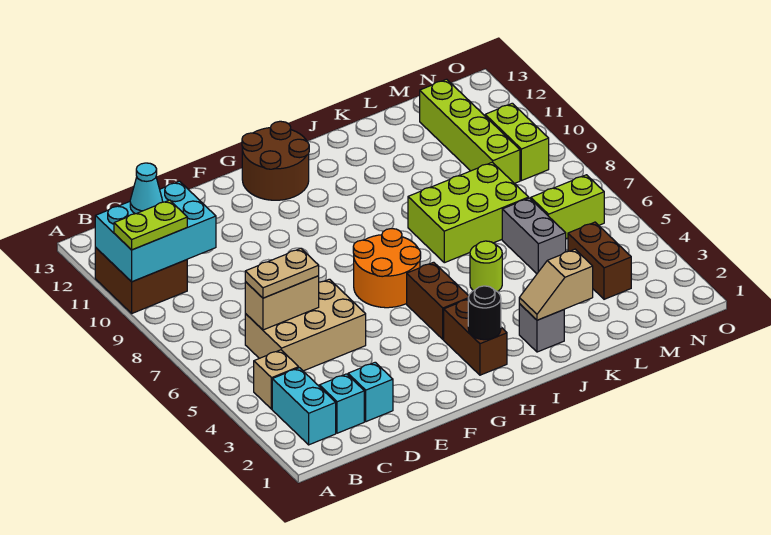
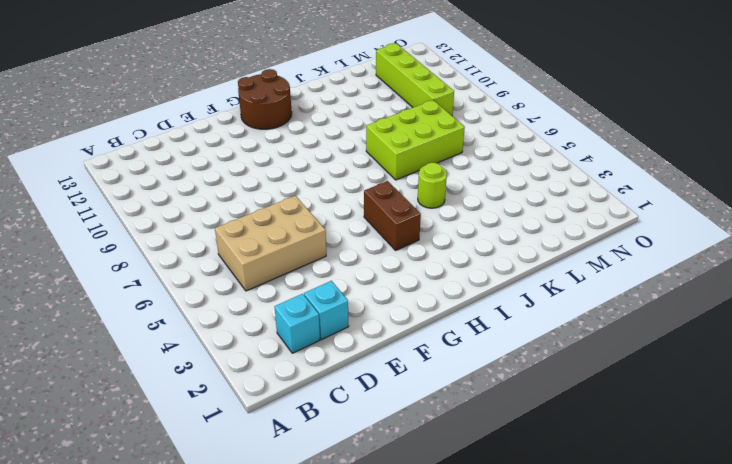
none -> brown brick A10:B11 level 1
none -> cyan brick B2:B3 level 1
none -> tan brick B4 level 1

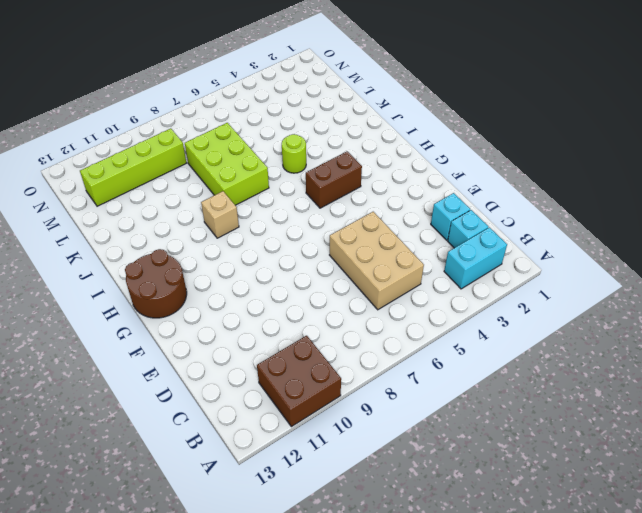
tan brick I9 level 1 -> tan brick B4 level 1
none -> orange round brick G6:H7 level 1
none -> brown brick H2:H3 level 1
none -> grey brick J2 level 1

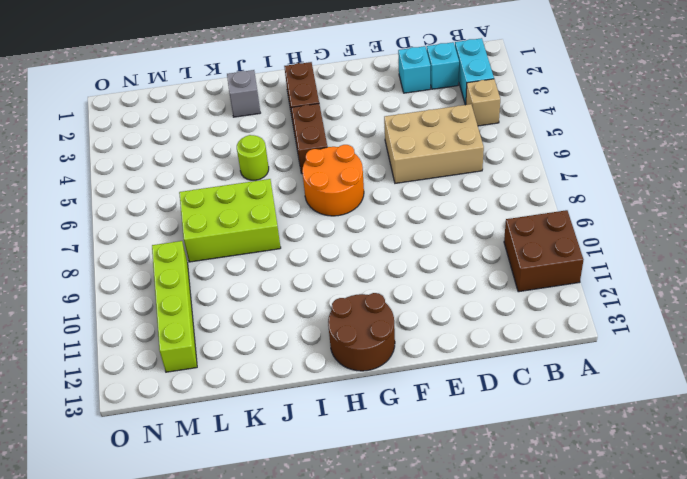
none -> grey brick L5:L6 level 1
none -> brown brick M3:M4 level 1
none -> lime brick M6:N6 level 1

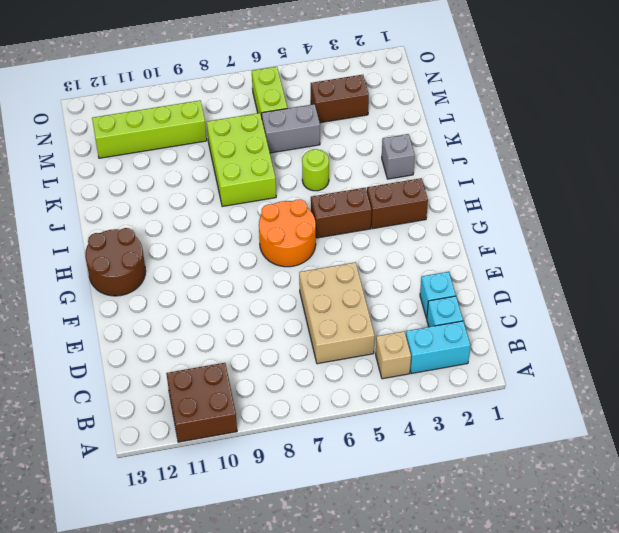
none -> lime brick N9:N10 level 1
none -> cyan brick A10:C11 level 2
none -> tan brick C6:D6 level 2

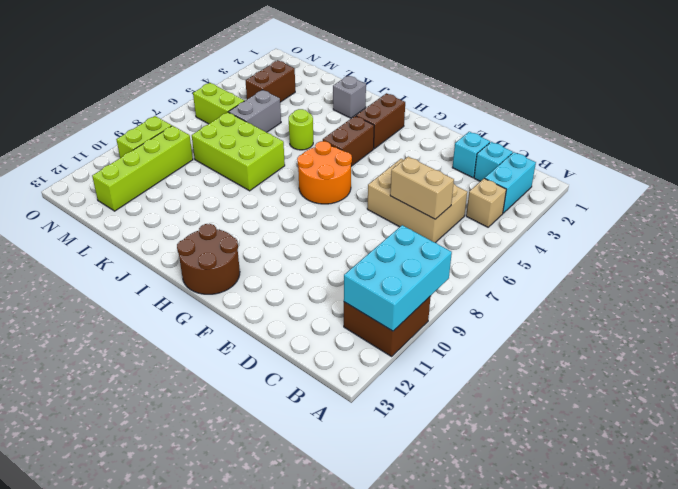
cyan brick A9:B11 level 2 -> cyan brick A10:C11 level 2
none -> black round brick H2 level 2
none -> tan slope J2:K2 level 2 top K
none -> lime plate A10:B10 level 3

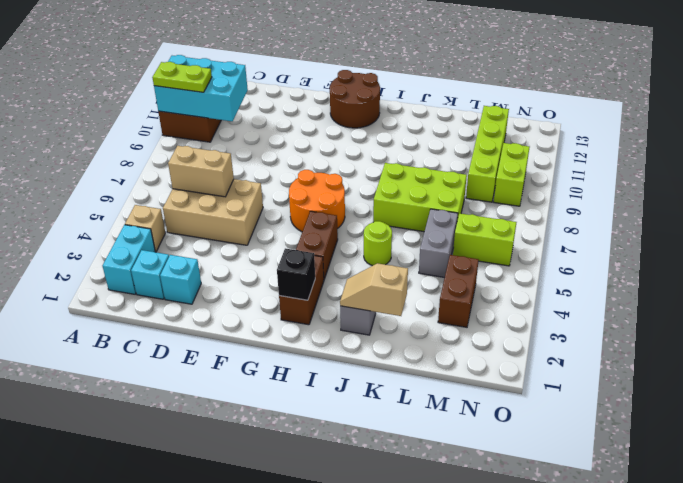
black brick H2 level 2 -> black round brick H2 level 2
none -> cyan cone B11 level 3
none -> tan plate C6:D6 level 3

